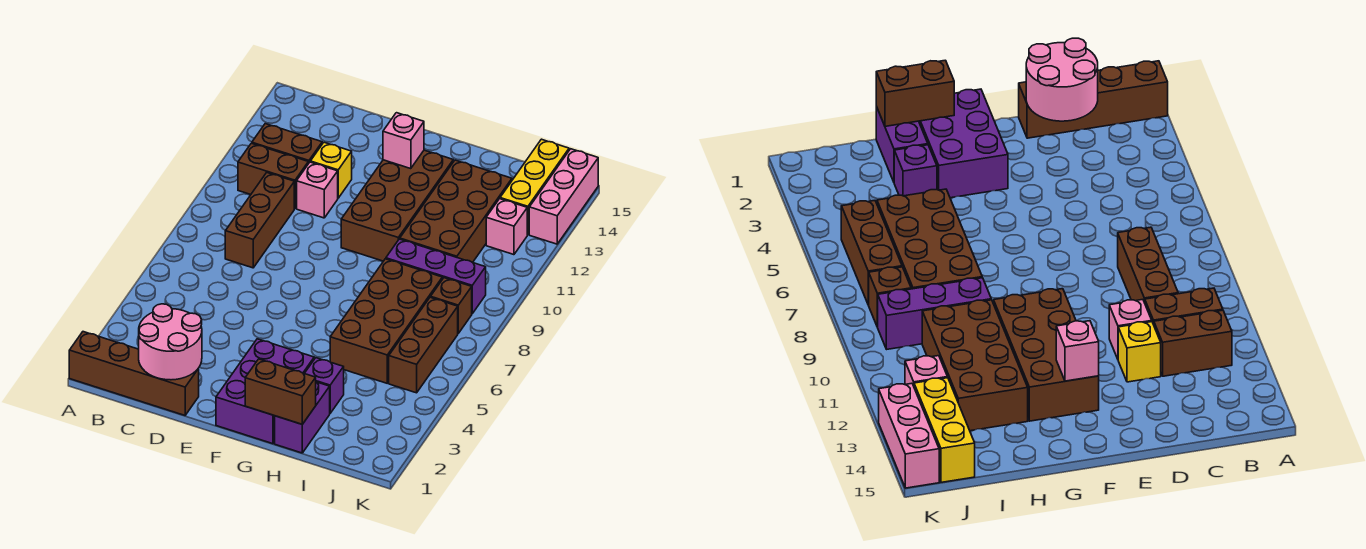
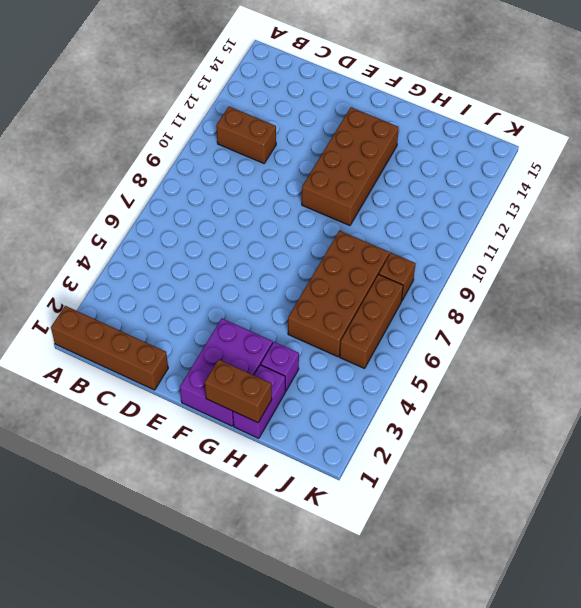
none -> brown brick B12:C12 level 1
none -> brown brick C8:C10 level 1
none -> pink brick D11 level 1

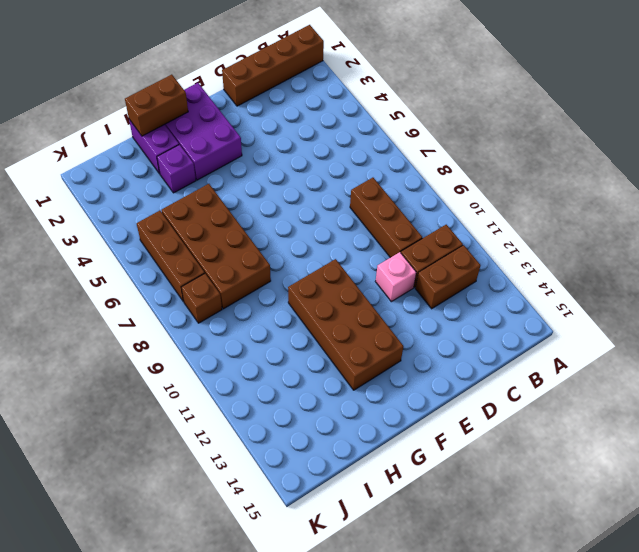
none -> yellow brick D12 level 1
none -> purple brick H9:J9 level 1
none -> brown brick H10:I13 level 1

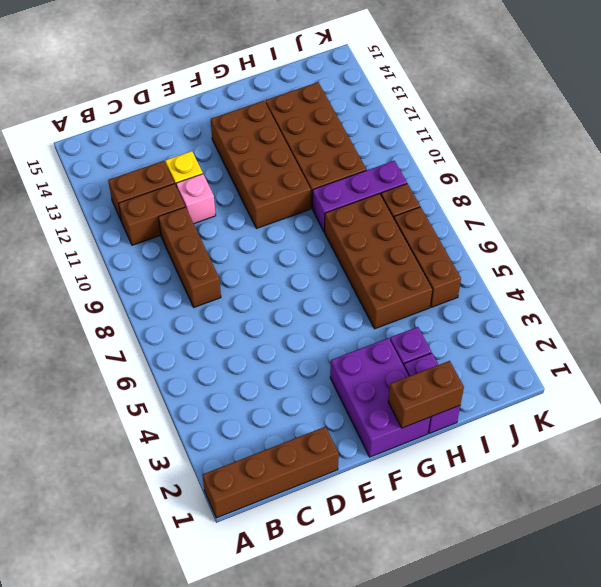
none -> pink brick J12 level 1
none -> yellow brick J13:J15 level 1
none -> pink brick K13:K15 level 1

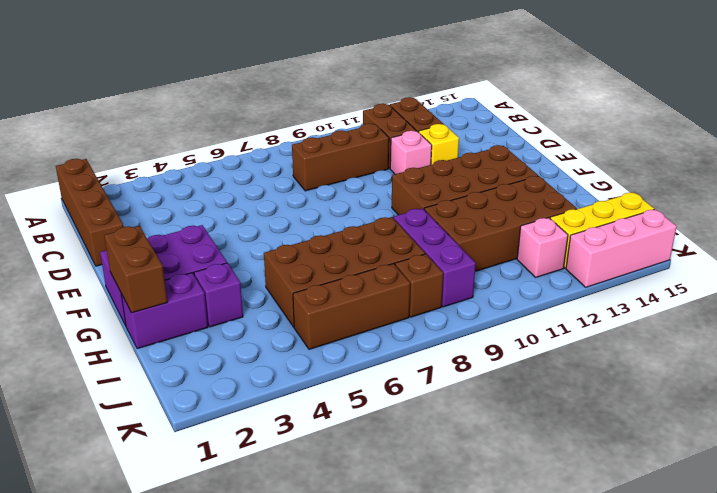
none -> pink round brick C1:D2 level 2
none -> pink brick F13 level 2

